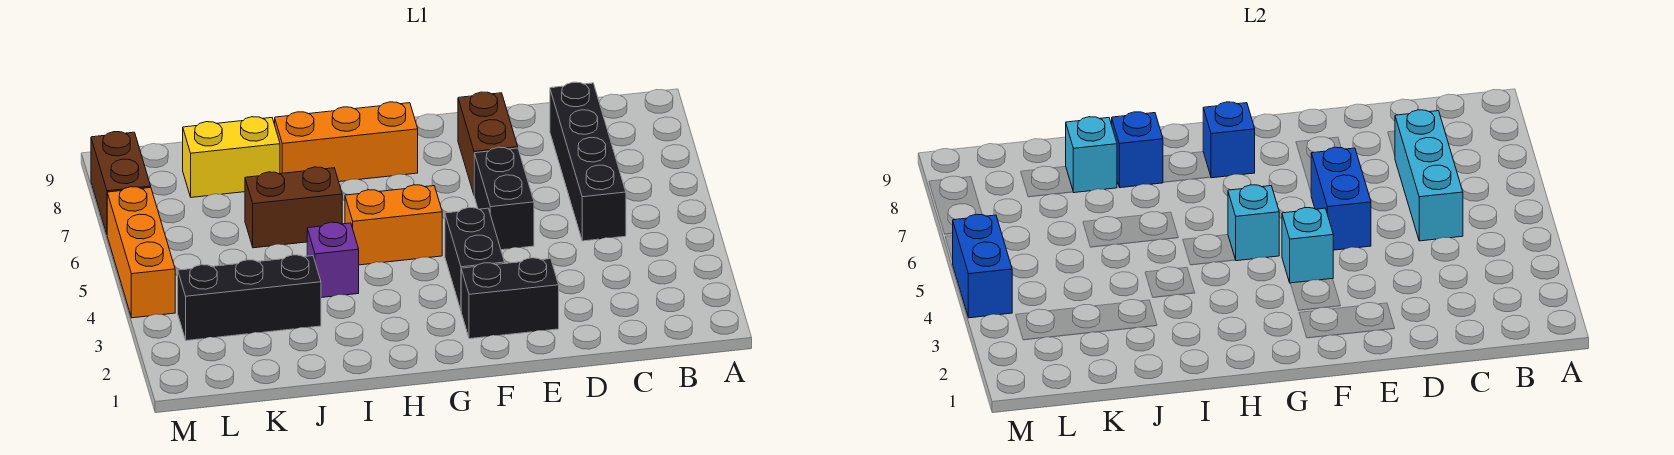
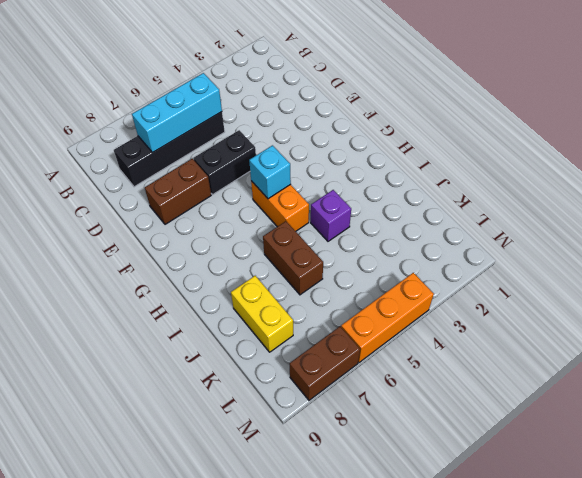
none -> black brick E2:F2 level 1
none -> black brick F3:F4 level 1
none -> orange brick G8:I8 level 1

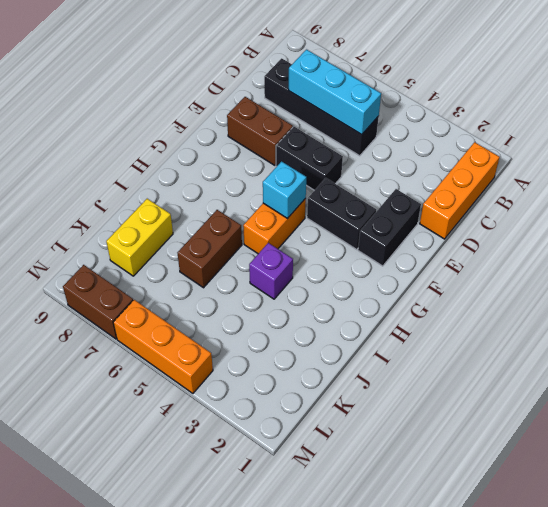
orange brick B1:D1 level 1 -> orange brick G8:I8 level 1
none -> black brick J3:L3 level 1
none -> blue brick E5:E6 level 2
none -> cyan brick F4 level 2

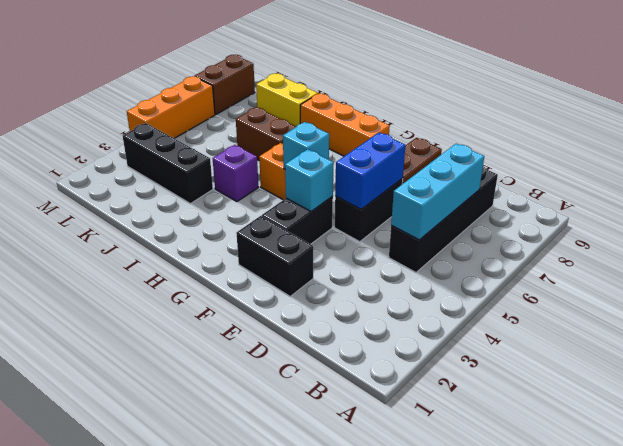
none -> blue brick G8 level 2
none -> blue brick I8 level 2
none -> cyan brick J8 level 2

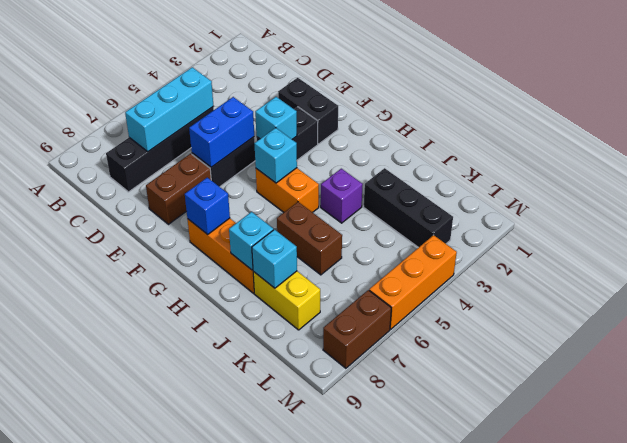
cyan brick I8 level 2 -> blue brick I8 level 2
none -> blue brick M4:M5 level 2

